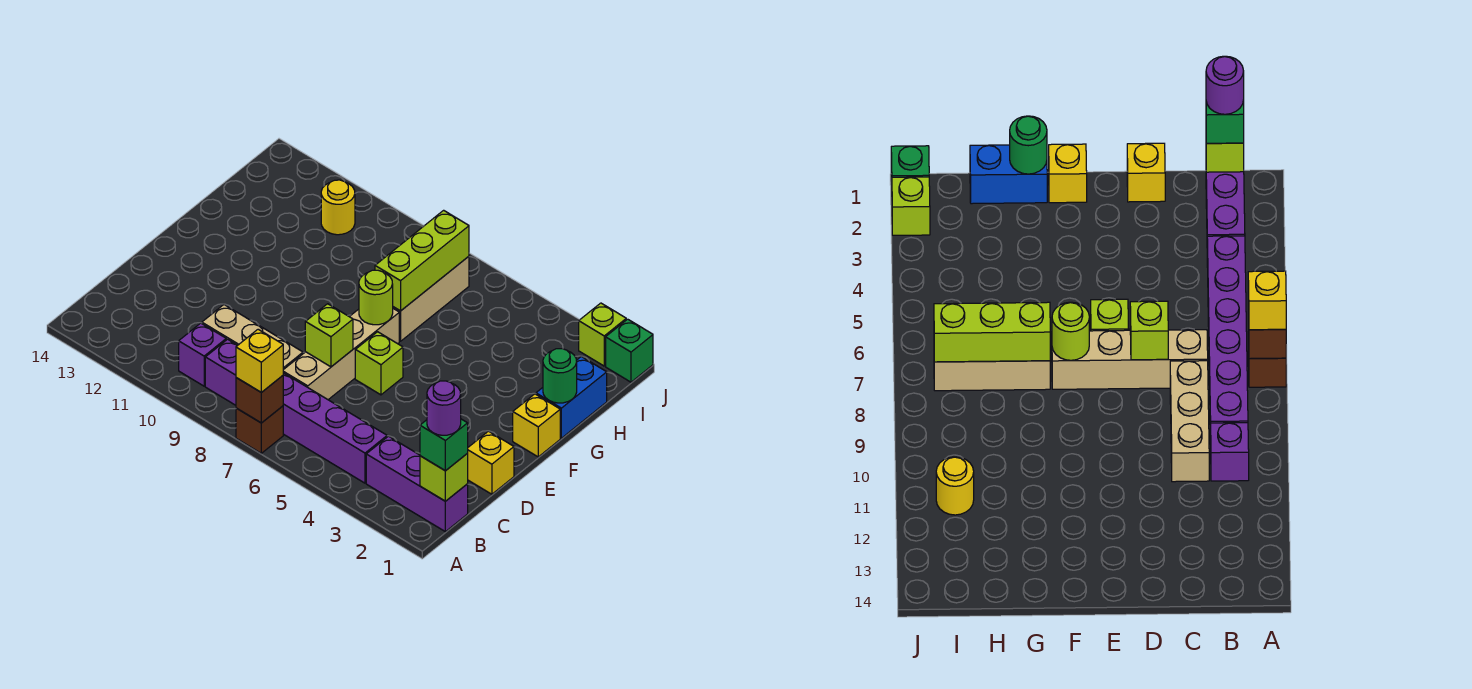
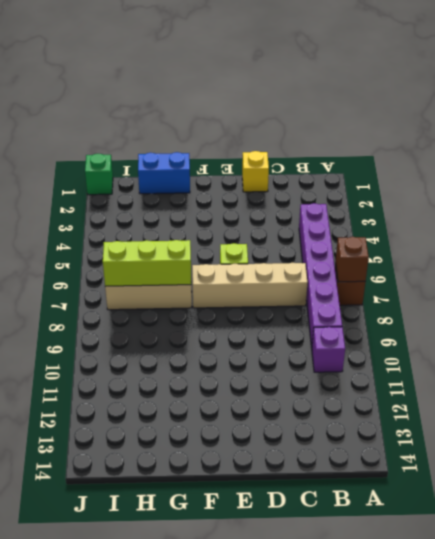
none -> purple brick B1:B3 level 1
none -> tan brick C8:C10 level 1
none -> yellow brick F1 level 1

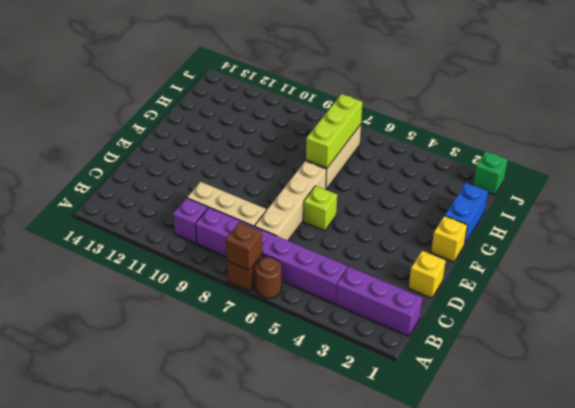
brown round brick A6 level 1 -> none
none -> yellow round brick I11 level 1
none -> lime brick J2 level 1
none -> lime brick B1 level 2

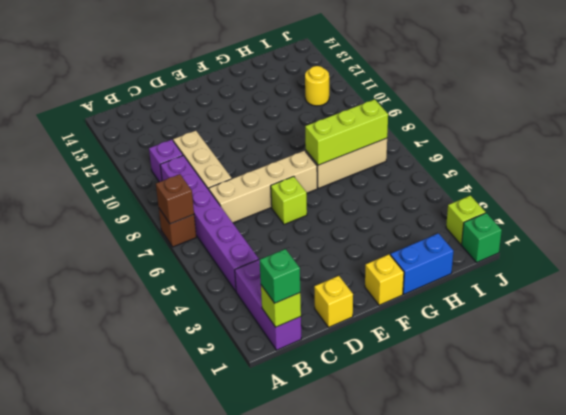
none -> lime brick D7 level 2
none -> lime round brick F7 level 2
none -> green round brick G1 level 2

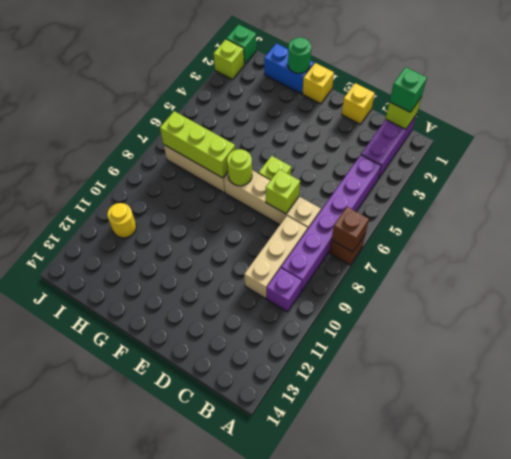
none -> yellow brick A7 level 3
none -> purple round brick B1 level 4

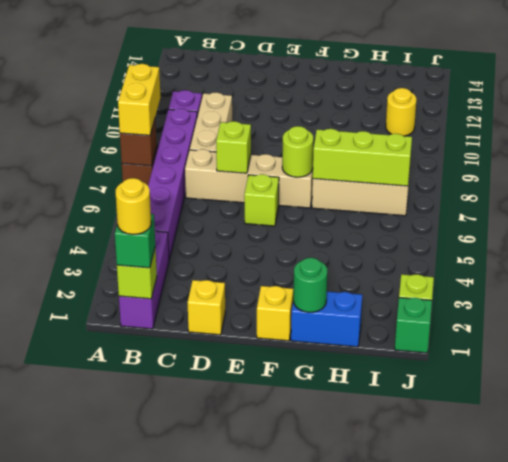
yellow brick A7:A8 level 3 -> yellow brick A7 level 3
yellow round brick B1 level 4 -> purple round brick B1 level 4

